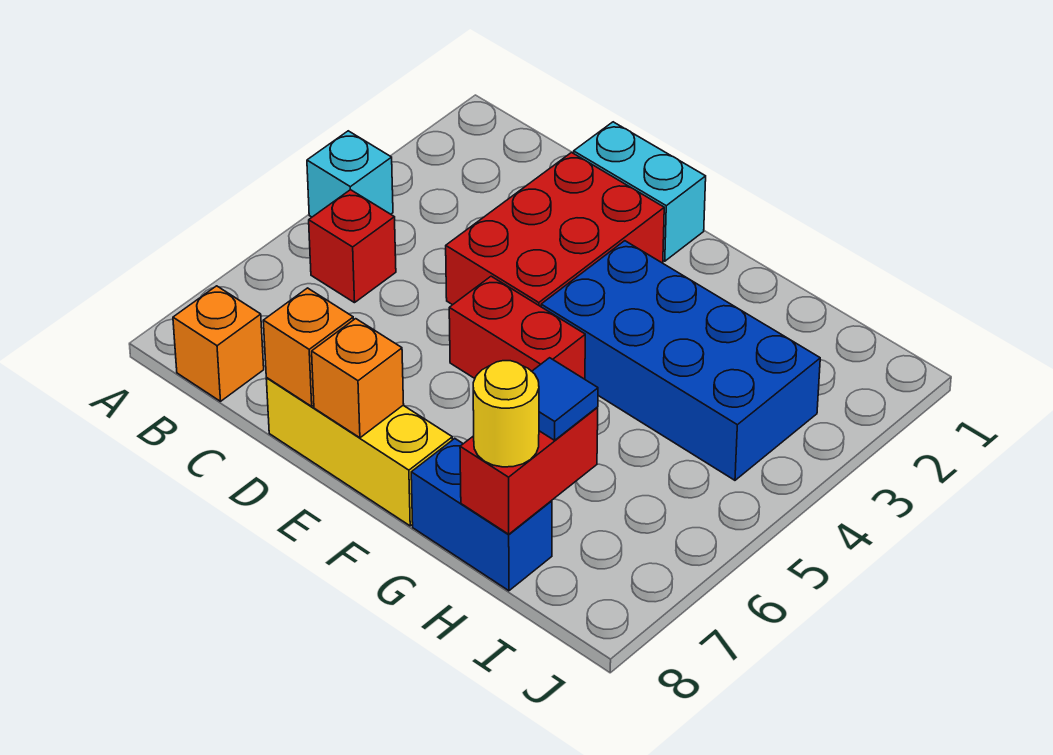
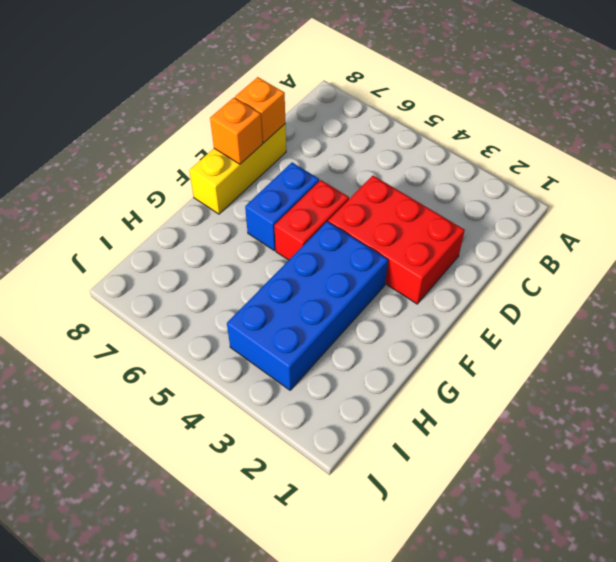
blue brick E6:F6 level 1 -> blue brick G8:H8 level 1
none -> cyan brick A4 level 1
none -> red brick B5 level 1
none -> orange brick B8 level 1

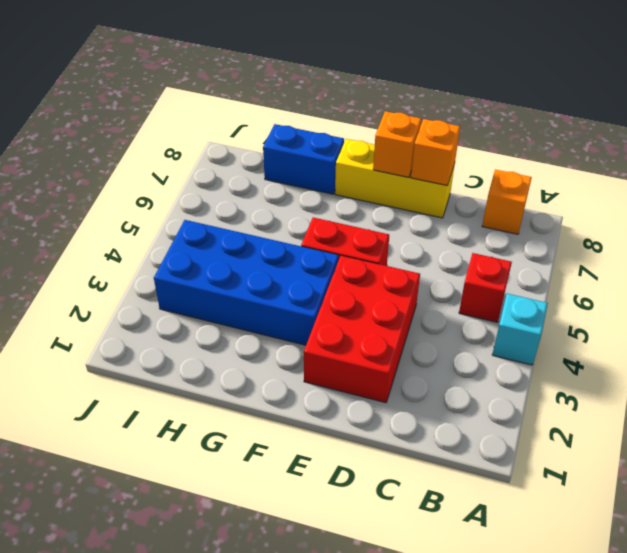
none -> cyan brick D1:E1 level 1
none -> red brick H7:H8 level 2
none -> blue tile H7 level 3

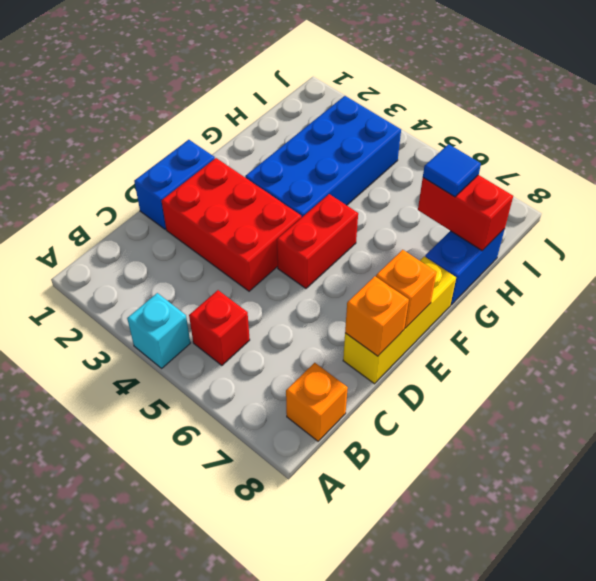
blue brick D1:E1 level 1 -> cyan brick D1:E1 level 1
none -> yellow round brick H8 level 3

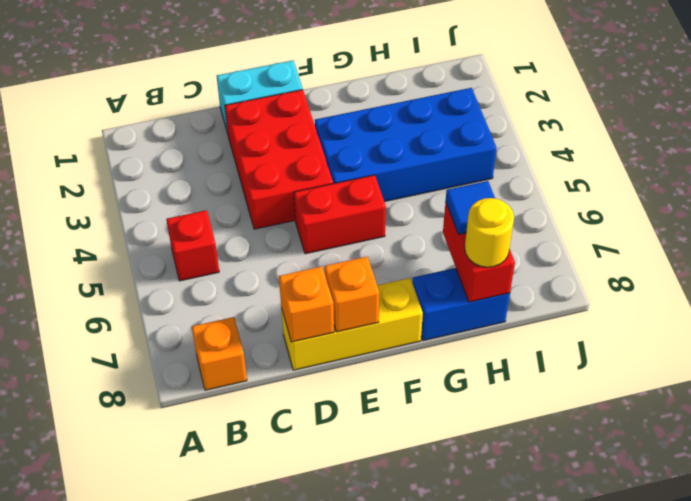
none -> cyan brick A4 level 1

